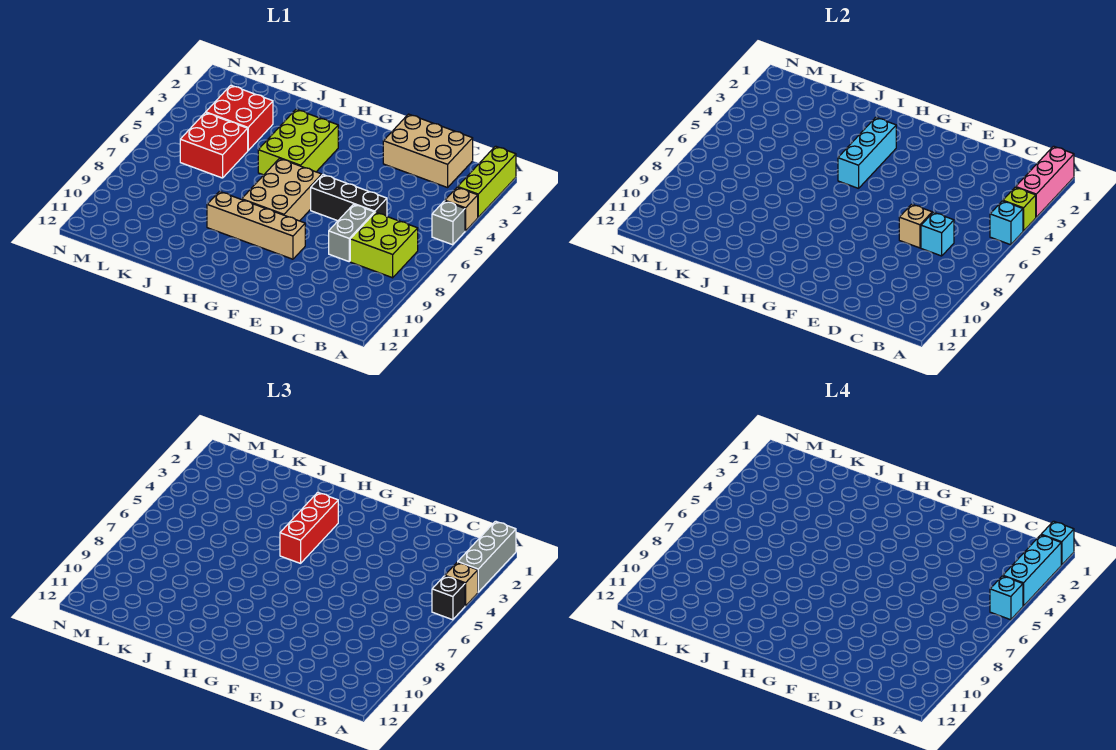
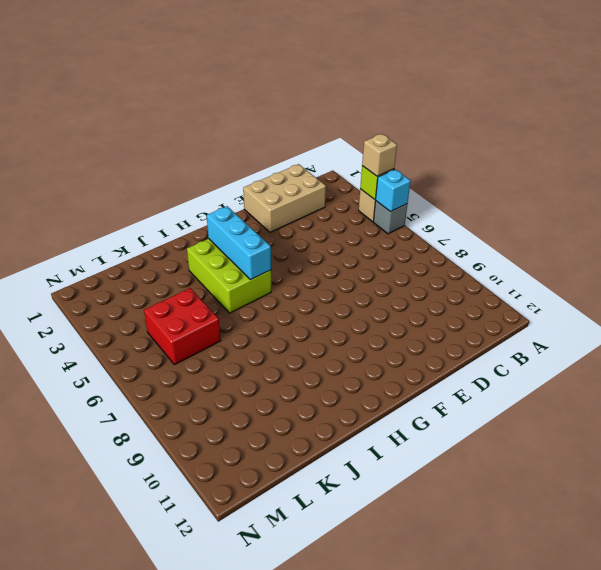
none -> lime brick A1:A3 level 1
none -> lime brick B7:C8 level 1
none -> black brick D6:F6 level 1

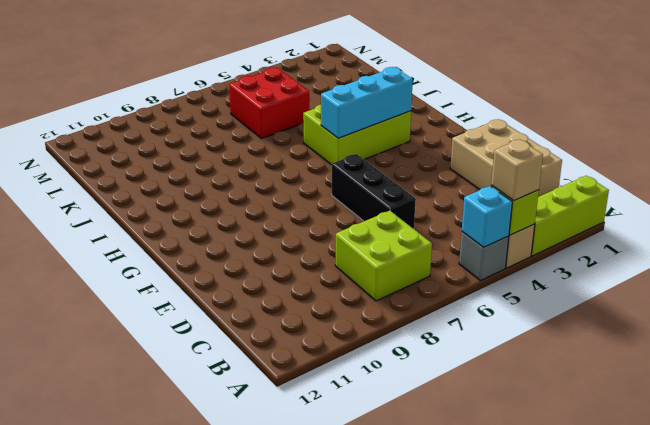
none -> grey brick D7:D8 level 1
none -> tan brick F9:I9 level 1
none -> tan brick G6:H8 level 1

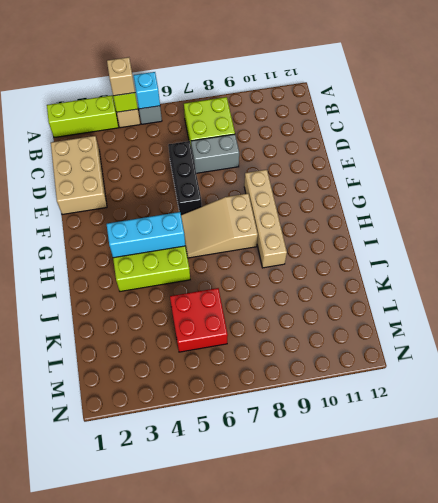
tan slope G6:H8 level 1 top 8 -> tan brick G6:H8 level 1
none -> red brick K3:L4 level 1
none -> pink brick A1:A3 level 2
none -> cyan brick C7 level 2

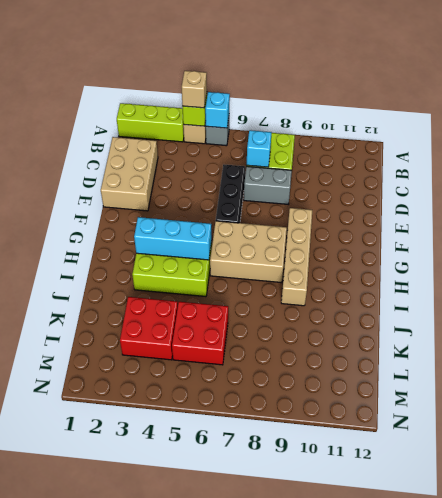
none -> pink brick A1:A3 level 2
none -> tan brick D7 level 2
none -> grey brick A1:A3 level 3

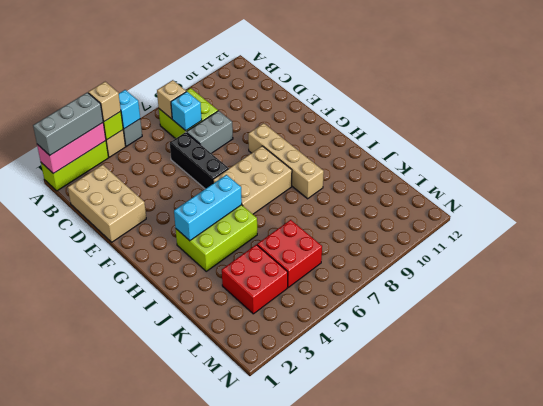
tan brick B7 level 2 -> tan brick D7 level 2
none -> black brick A5 level 3
none -> red brick H3:H5 level 3
none -> cyan brick A1 level 4

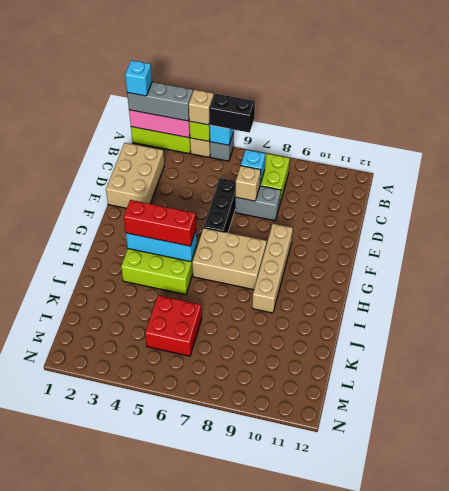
black brick A5:A6 level 3 -> black brick A5 level 3
none -> red brick K3:L4 level 1
none -> cyan brick A2:A4 level 4
none -> cyan brick A5 level 4

